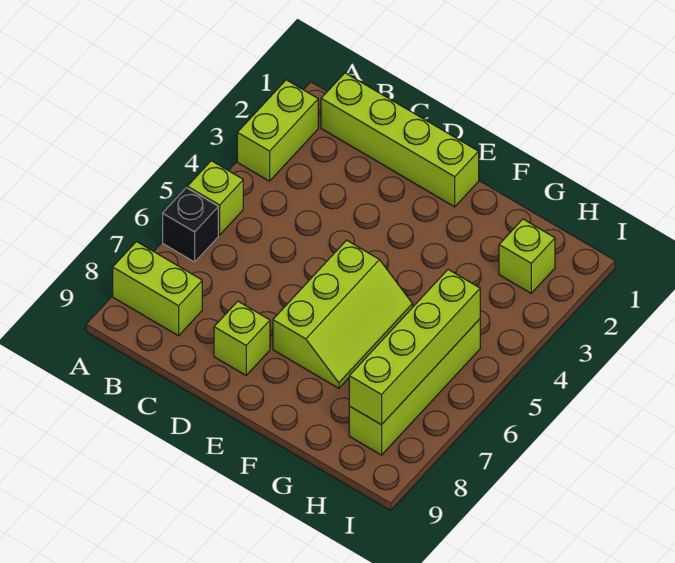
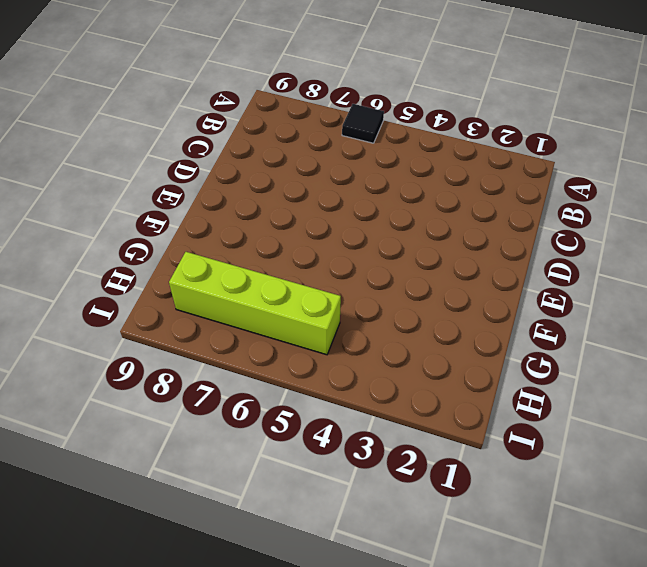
black tile A6 level 1 -> black brick A6 level 1
none -> lime brick A2:A3 level 1
none -> lime brick A5 level 1

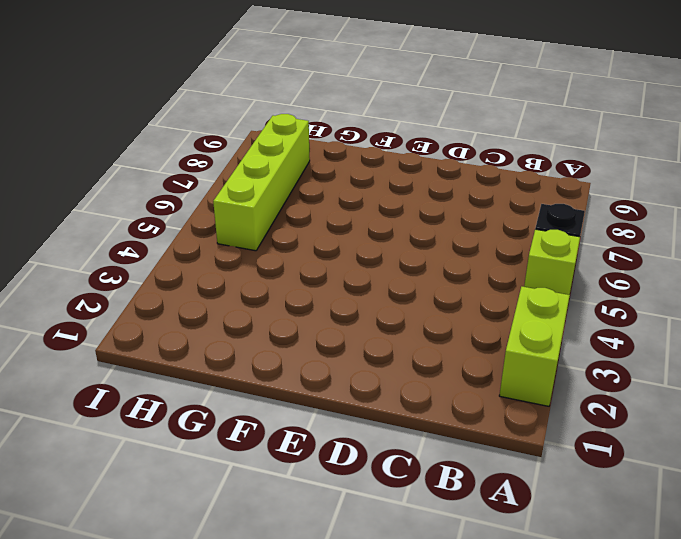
none -> lime brick A8:B8 level 1
none -> lime brick B1:E1 level 1

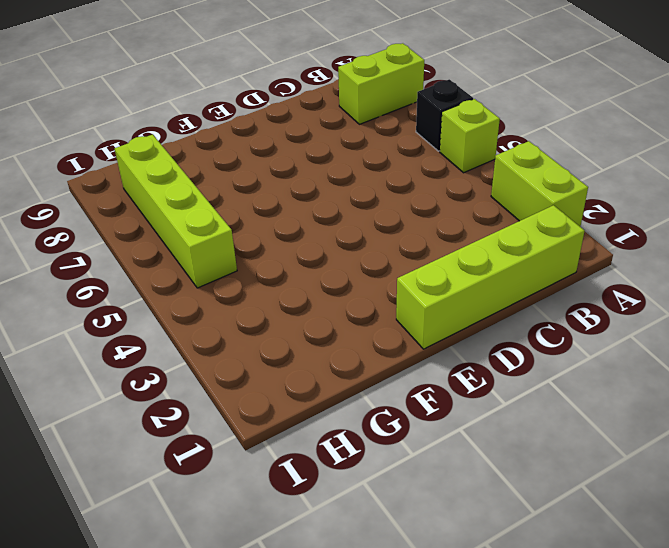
none -> lime brick D8 level 1
none -> lime slope E5:F7 level 1 top E

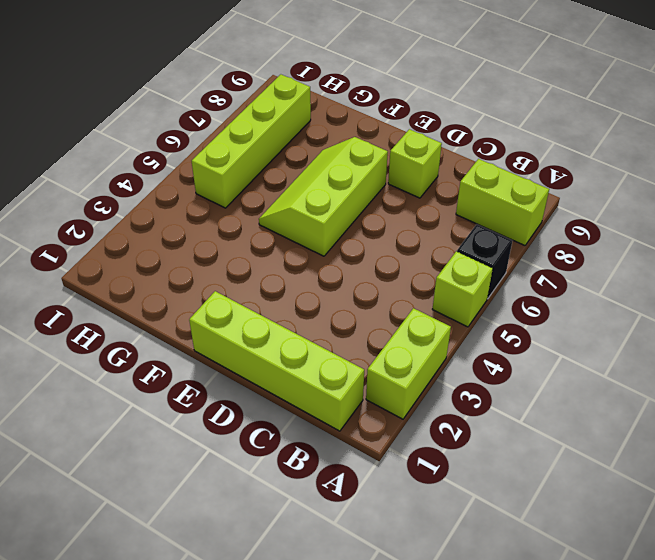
none -> lime brick H2 level 1
none -> lime brick H5:H8 level 2

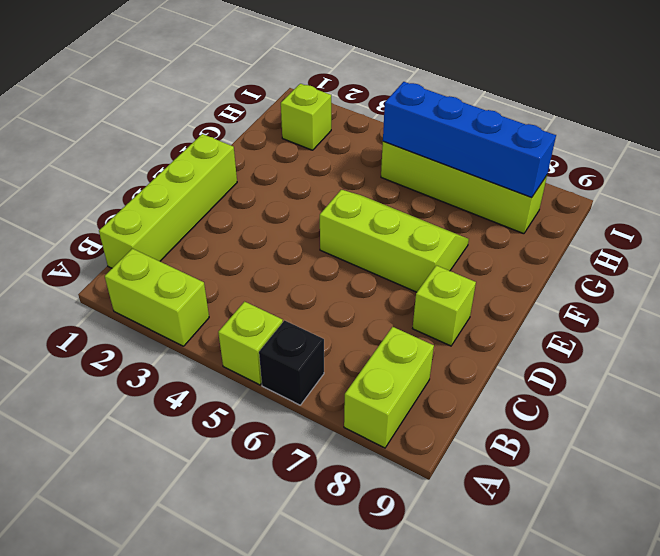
blue brick H5:H8 level 2 -> lime brick H5:H8 level 2

